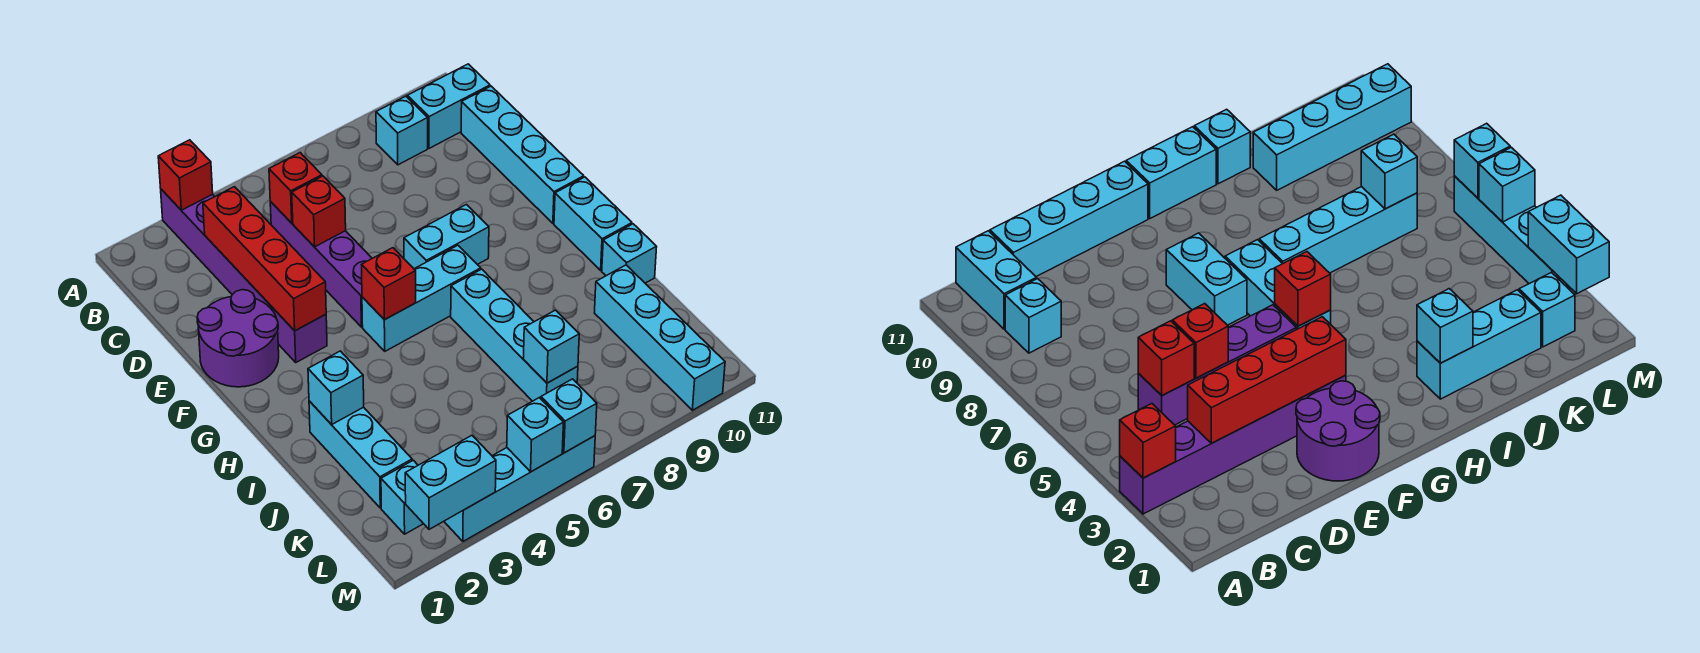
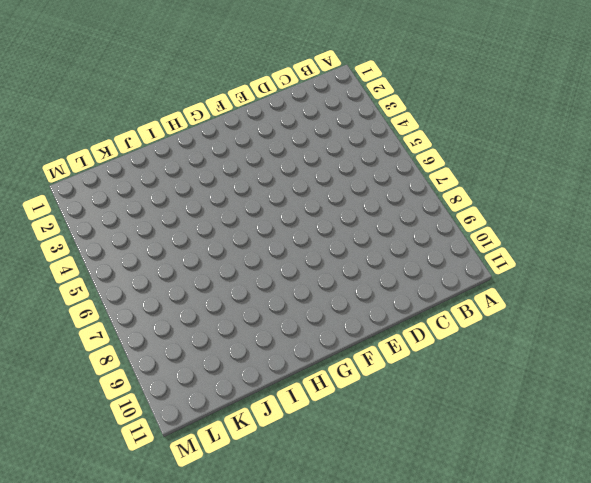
none -> purple brick A3:F3 level 1
none -> cyan brick B9 level 1
none -> cyan brick B10:B11 level 1

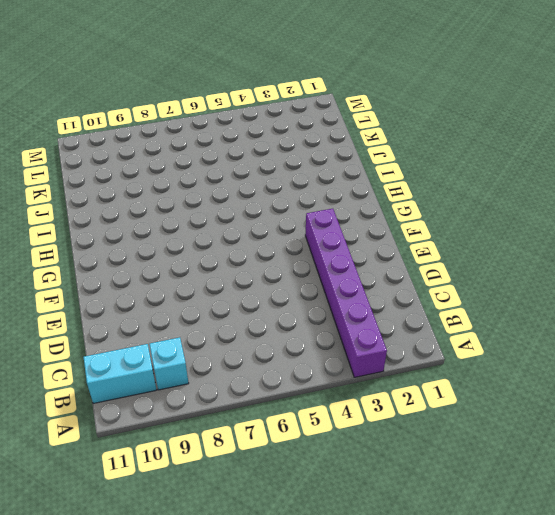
none -> purple brick C5:F5 level 1
none -> cyan brick C11:F11 level 1
none -> purple round brick E1:F2 level 1

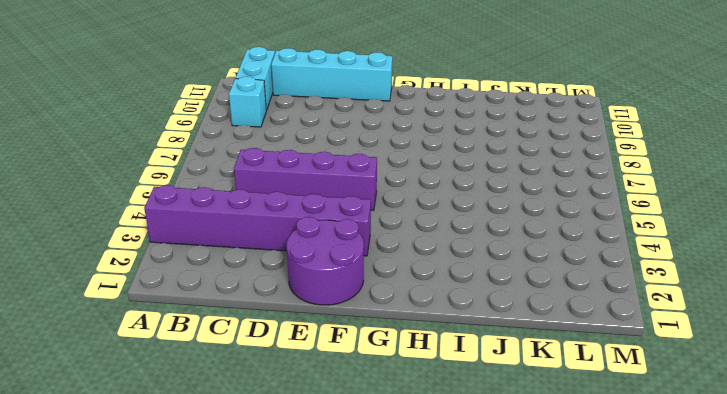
none -> cyan brick F7:F8 level 1
none -> cyan brick G5:G7 level 1
none -> cyan brick G11:H11 level 1

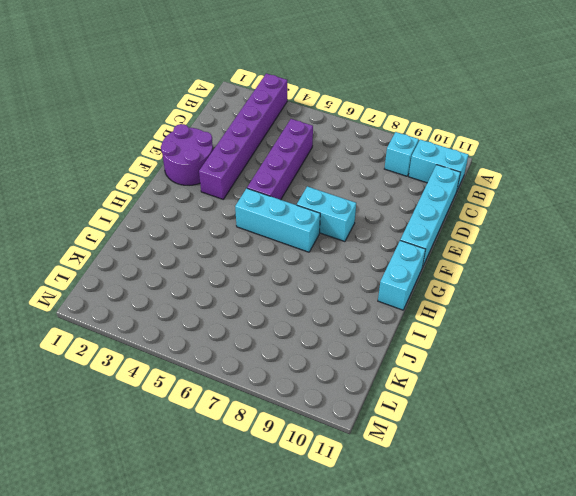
none -> cyan brick H7:K7 level 1
none -> cyan brick I2:K2 level 1
none -> cyan brick I11 level 1

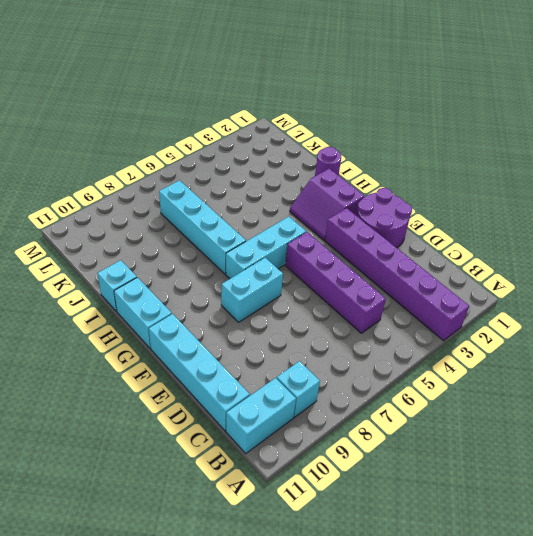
purple slope G2:H3 level 1 top 2 -> none
purple round brick I1 level 1 -> none
none -> cyan brick I2:K2 level 1
none -> cyan brick J10:M10 level 1
none -> cyan brick L2 level 1

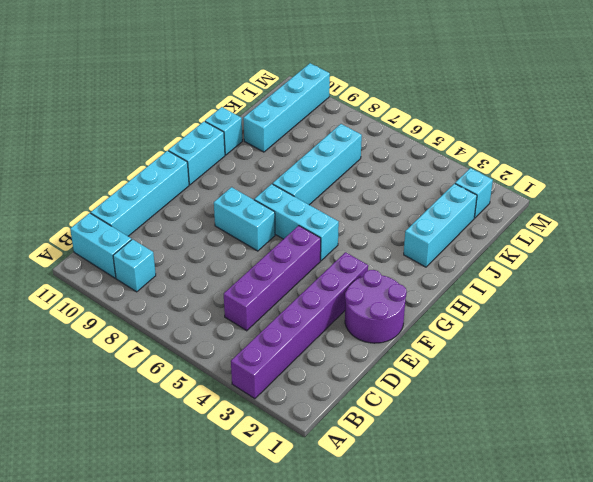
none -> cyan brick M3:M6 level 1
none -> red brick A3 level 2
none -> red brick C3:F3 level 2

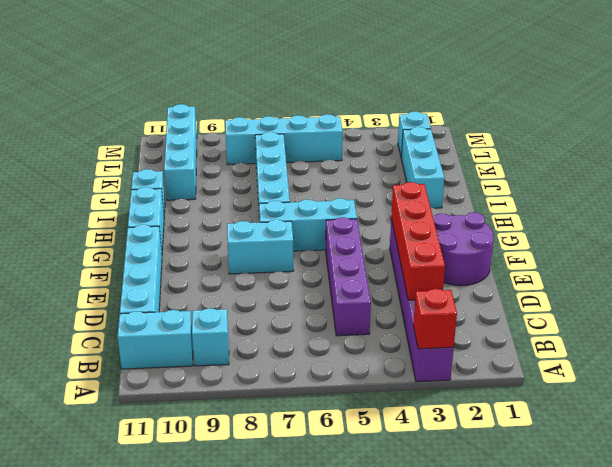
cyan brick L5:L8 level 1 -> cyan brick M3:M6 level 1
none -> red brick C5 level 2
none -> red brick D5 level 2
none -> red brick G5 level 2

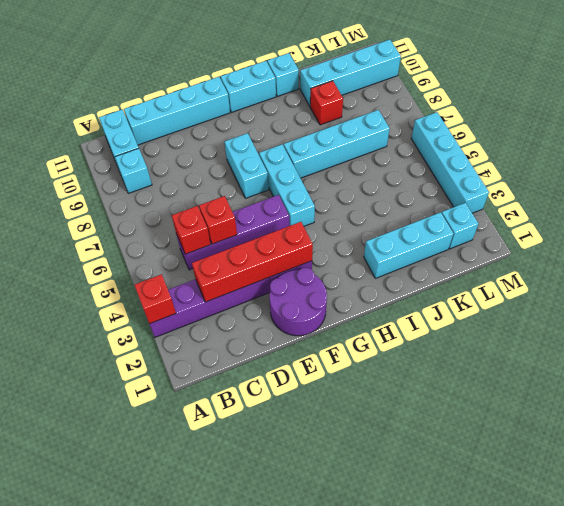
red brick J9 level 1 -> red brick G5 level 2
none -> cyan brick I2 level 2
none -> cyan brick K7 level 2
none -> cyan brick M2:M3 level 2

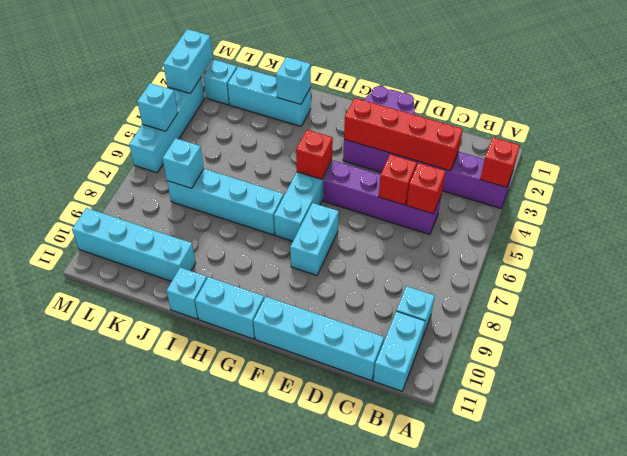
none -> cyan brick M6 level 2

